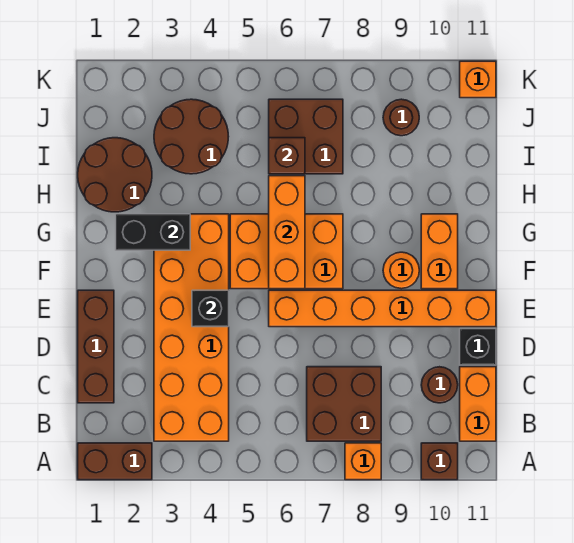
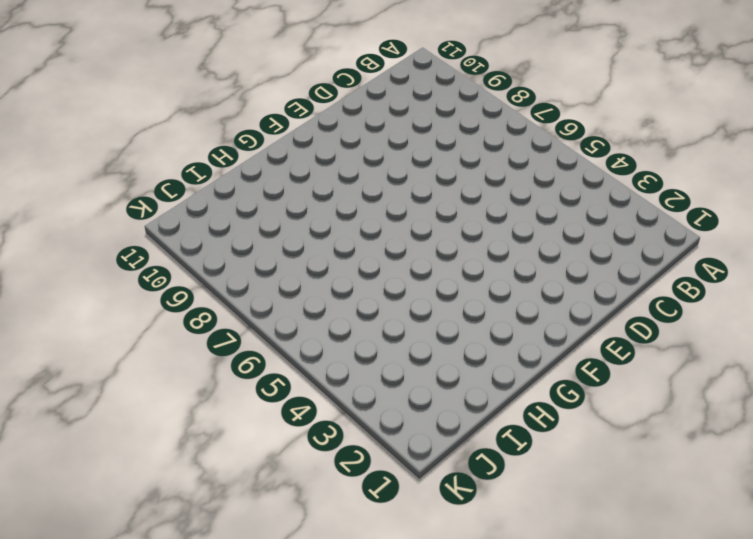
none -> brown brick A1:A2 level 1
none -> orange brick A8 level 1
none -> brown brick A10 level 1

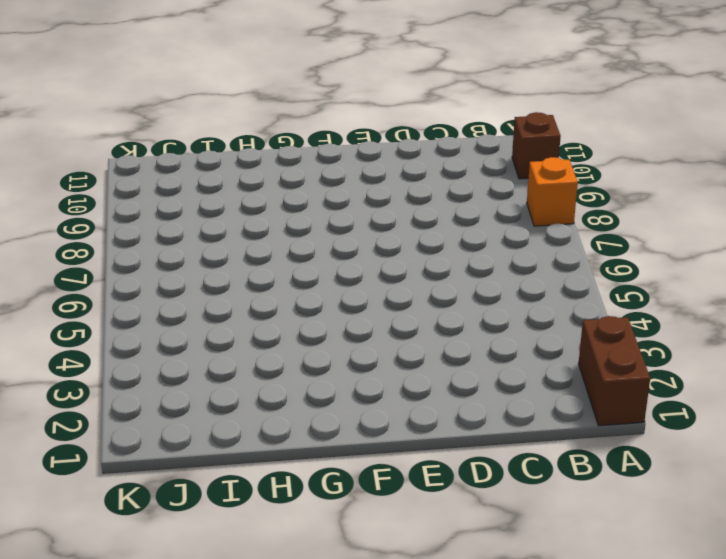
none -> orange brick B3:G4 level 1
none -> brown brick B7:C8 level 1
none -> orange brick B11:C11 level 1

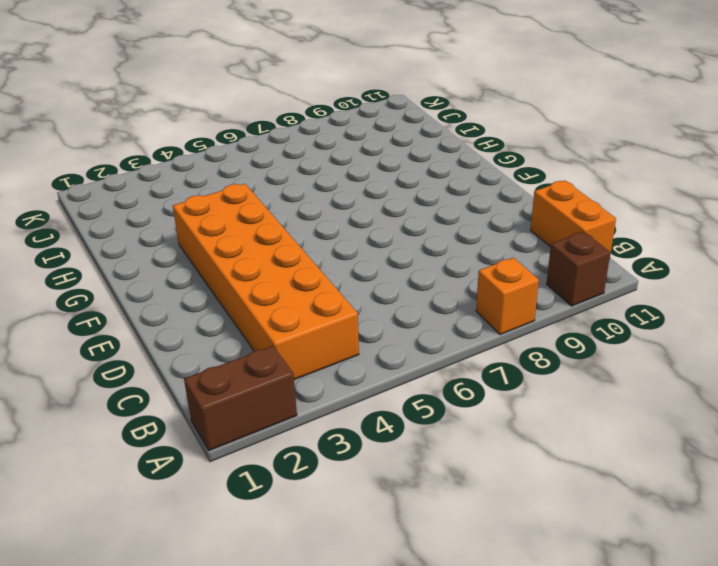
none -> brown brick B7:C8 level 1
none -> brown brick C1:E1 level 1
none -> brown round brick C10 level 1

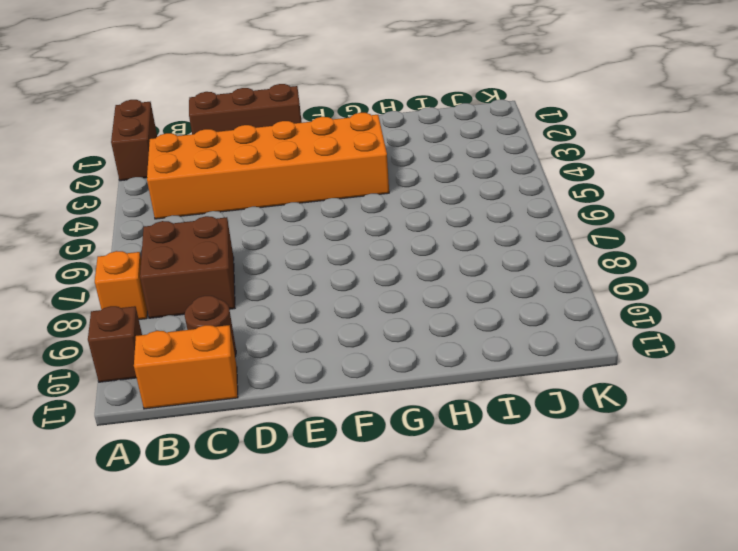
none -> black brick D11 level 1
none -> orange brick E6:E11 level 1
none -> orange brick F5:G7 level 1

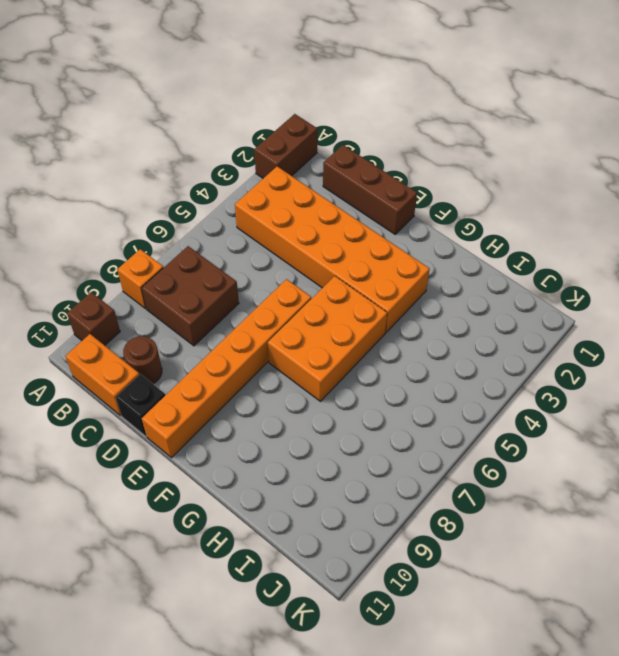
none -> orange round brick F9 level 1
none -> orange brick F10:G10 level 1
none -> brown round brick H1:I2 level 1

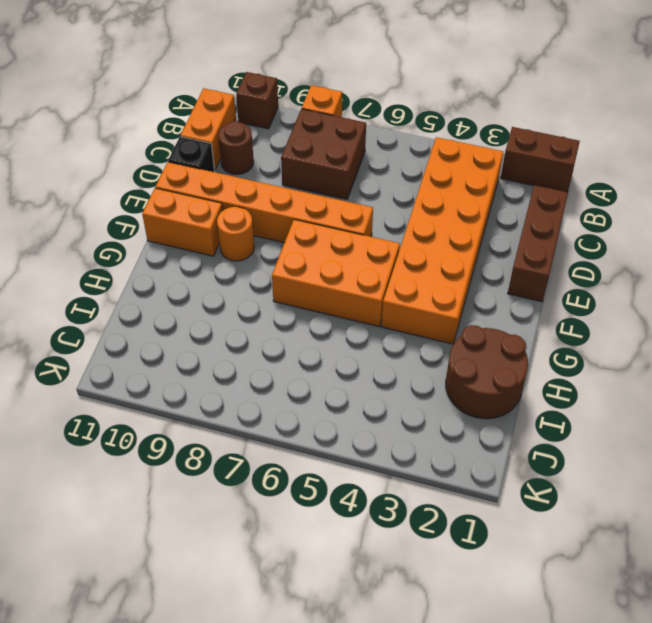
orange brick F10:F11 level 1 -> orange brick F10:G10 level 1
none -> brown round brick I3:J4 level 1
none -> brown brick I6:J7 level 1
none -> brown round brick J9 level 1

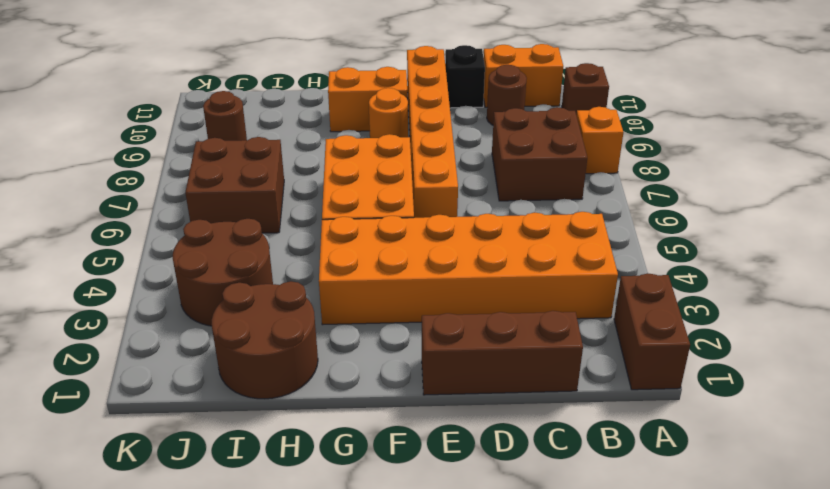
none -> orange brick K11 level 1
none -> black brick E4 level 2
none -> orange brick F6:H6 level 2

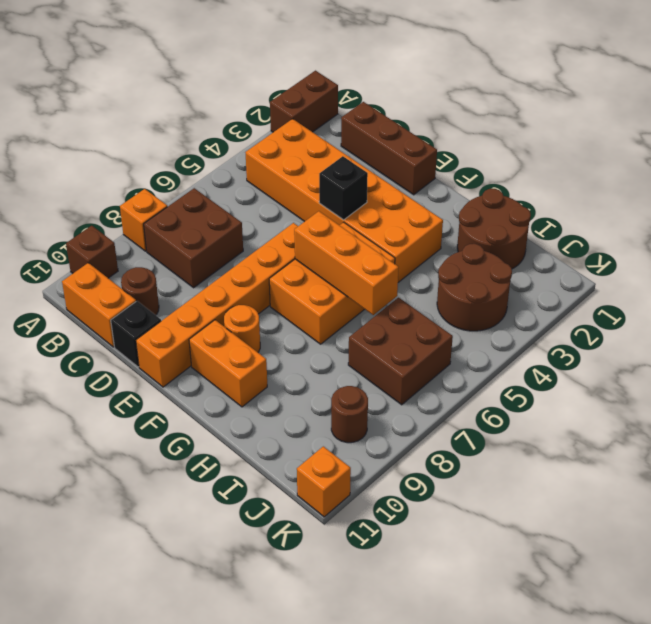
none -> black brick G2:G3 level 2
none -> brown brick I6 level 2

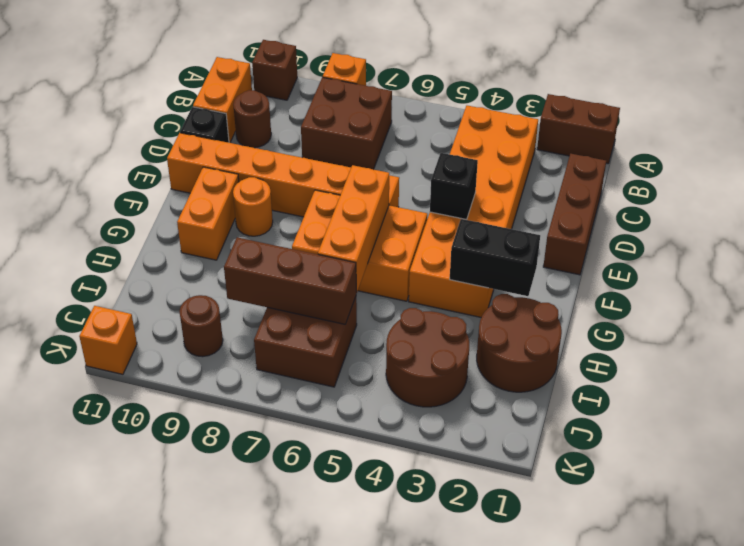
brown brick I6:I8 level 2 -> brown brick I6 level 2

